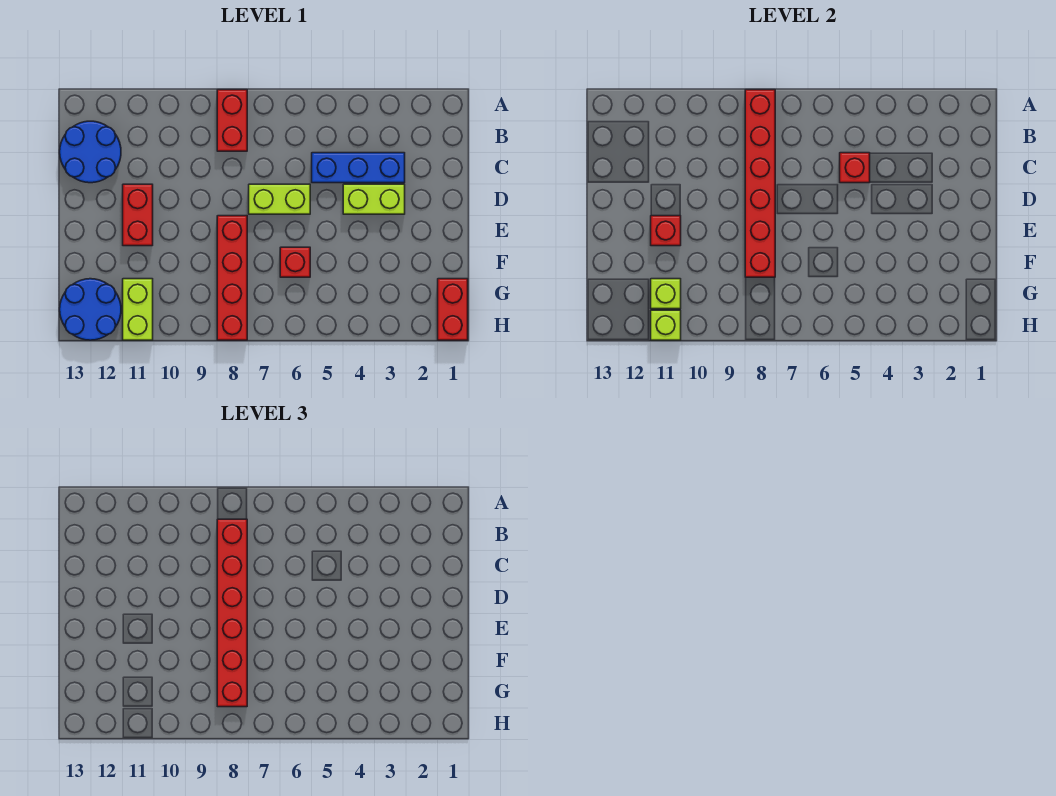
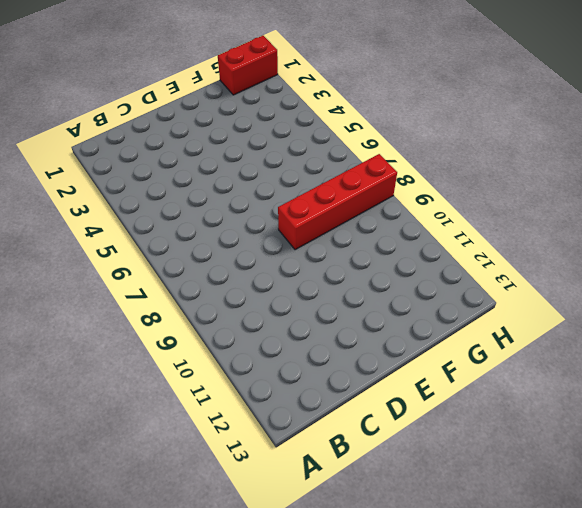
none -> red brick A8:B8 level 1
none -> blue round brick B12:C13 level 1
none -> blue brick C3:C5 level 1

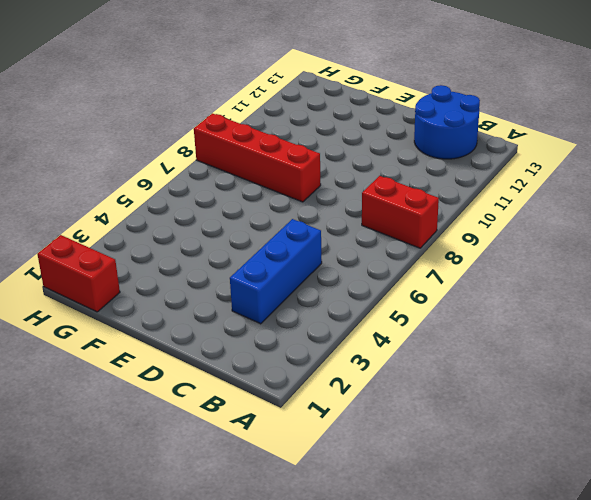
none -> lime brick D3:D4 level 1
none -> lime brick D6:D7 level 1
none -> red brick D11:E11 level 1

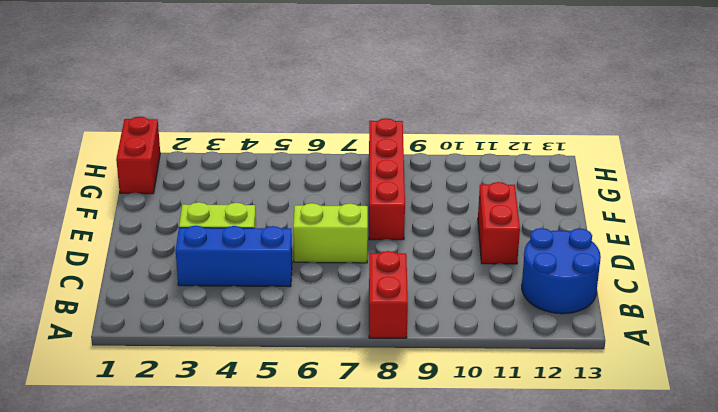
none -> red brick F6 level 1
none -> lime brick G11:H11 level 1
none -> blue round brick G12:H13 level 1

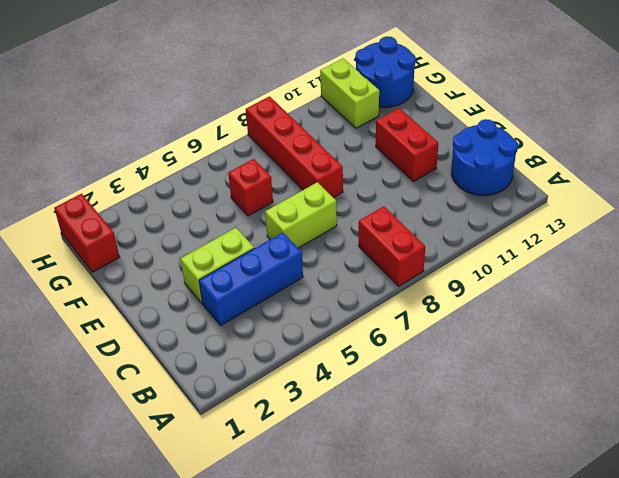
none -> red brick A8:F8 level 2
none -> red brick C5 level 2
none -> red brick E11 level 2

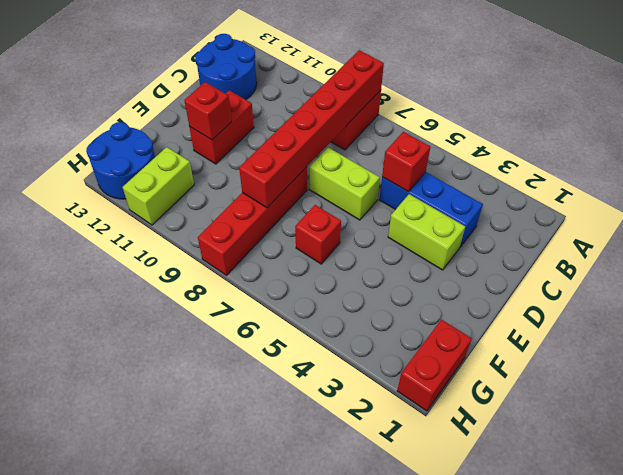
none -> lime brick G11 level 2
none -> lime brick H11 level 2
none -> red brick B8:G8 level 3

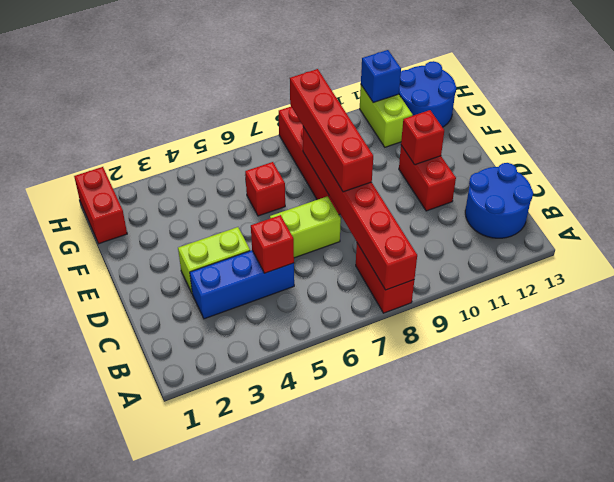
red brick D8:G8 level 3 -> red brick B8:G8 level 3
blue brick H11 level 2 -> lime brick H11 level 2
none -> lime brick G11 level 2

